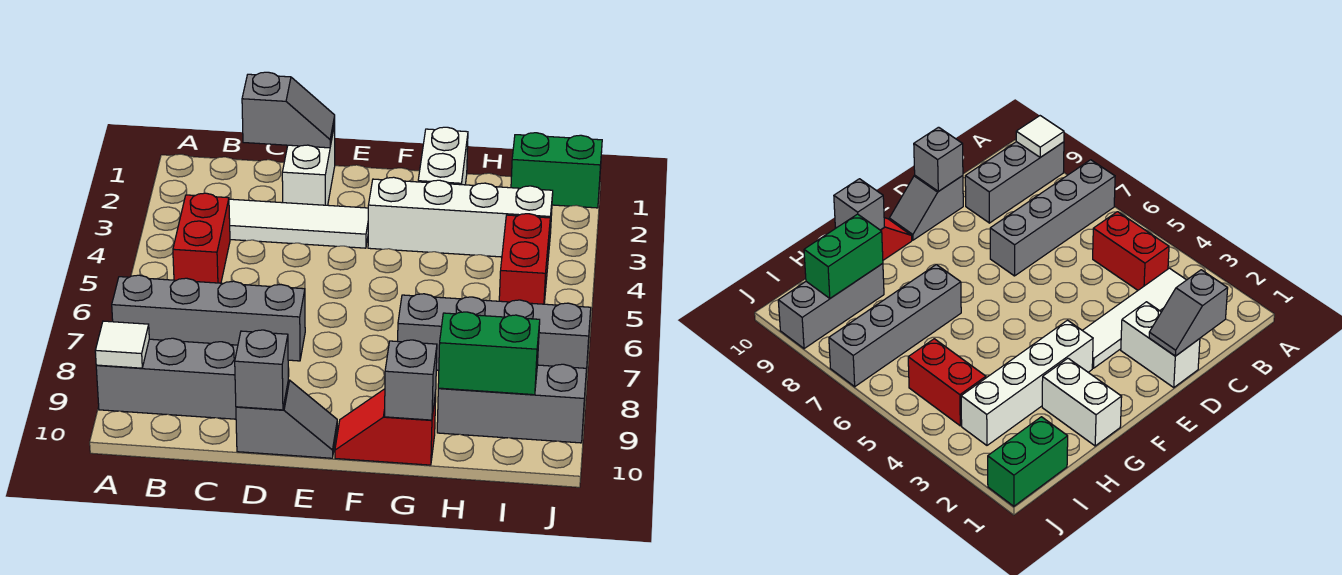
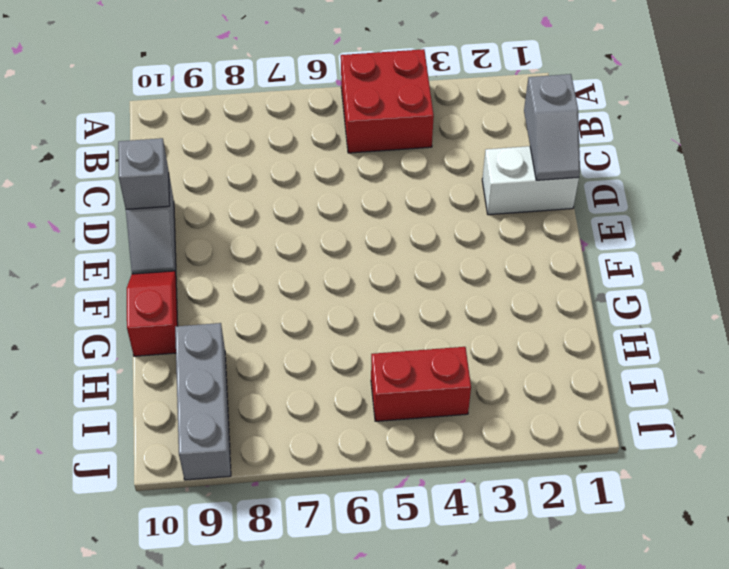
red brick A4:B5 level 1 -> red brick B4:B5 level 1
none -> grey brick A7:D7 level 1
none -> grey brick A9:C9 level 1
none -> white tile B3:E3 level 1

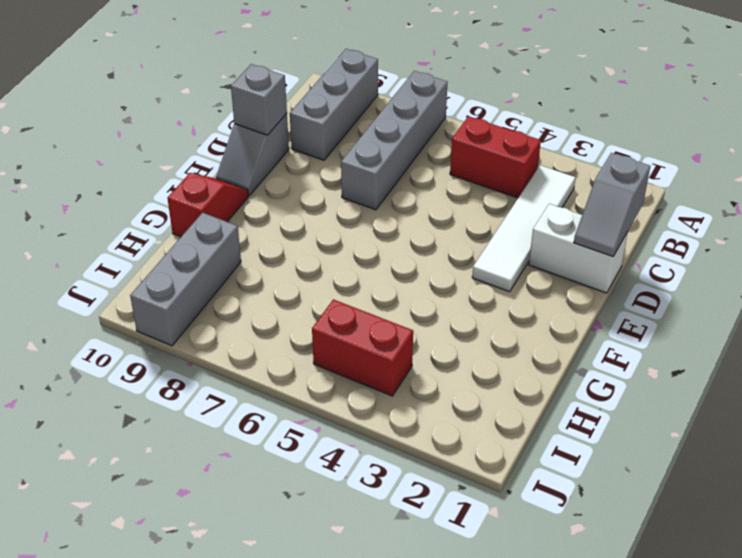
none -> white brick F3:I3 level 1
none -> white brick G1:G2 level 1
none -> grey brick G7:J7 level 1

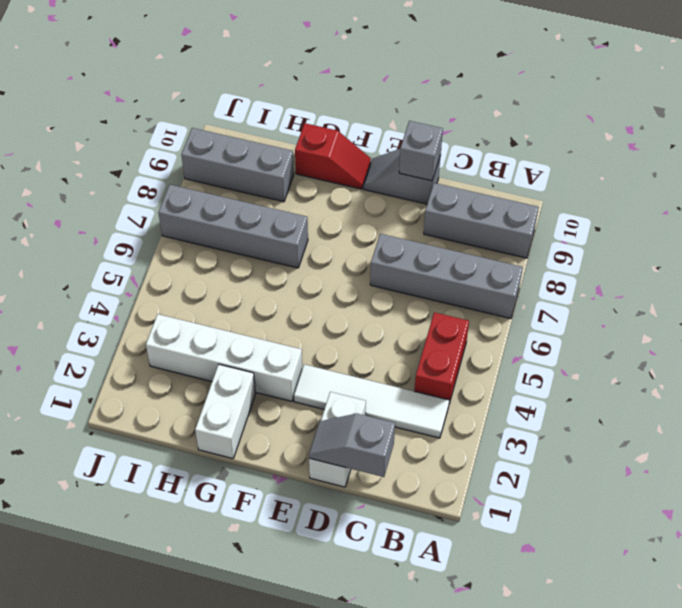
none -> green brick I1:J1 level 1
none -> red brick I4:I5 level 1
none -> white tile A9 level 2

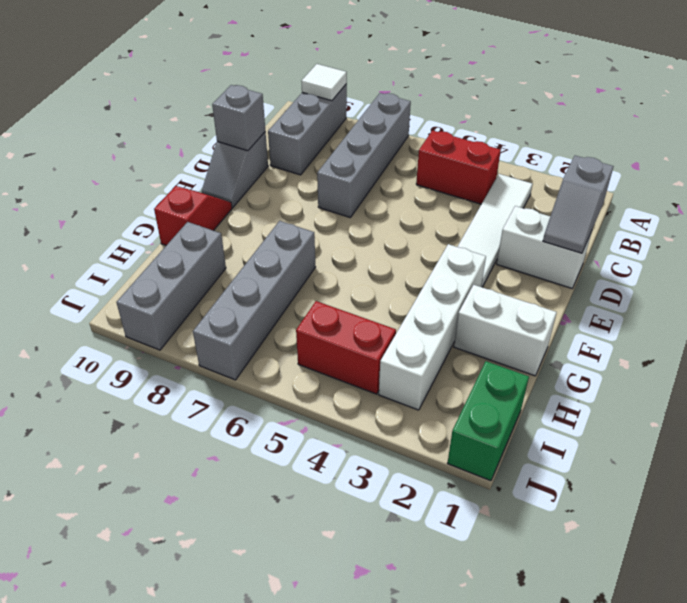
none -> grey brick G10 level 2
none -> green brick H9:I9 level 2

